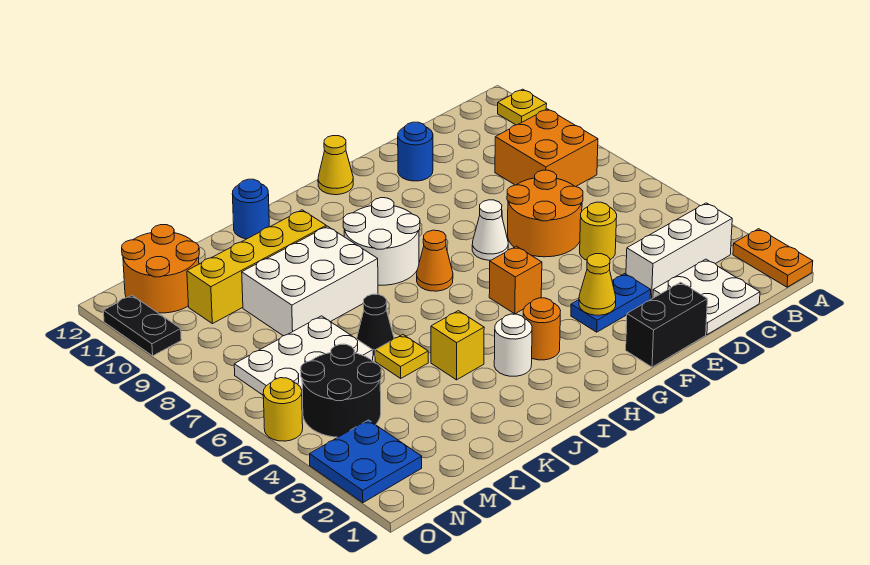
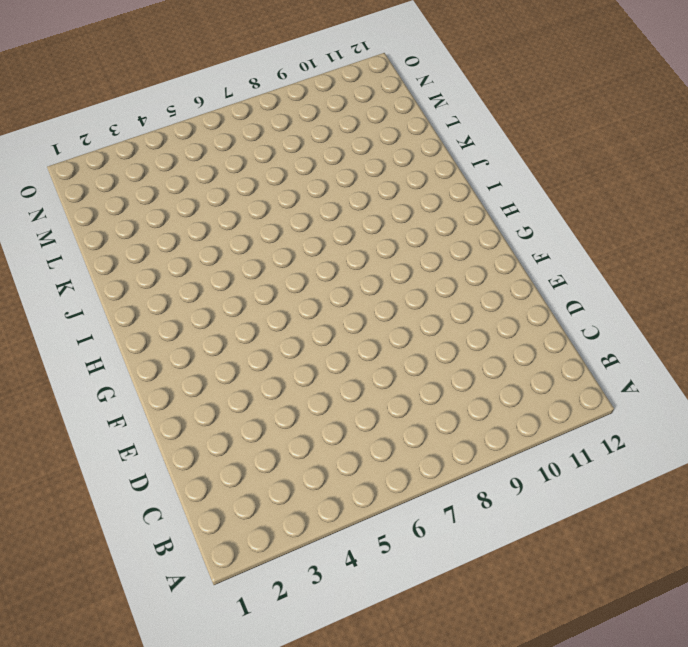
none -> orange plate A1:A2 level 1
none -> yellow plate A11 level 1
none -> white brick B3:D3 level 1
none -> orange brick B8:C9 level 1

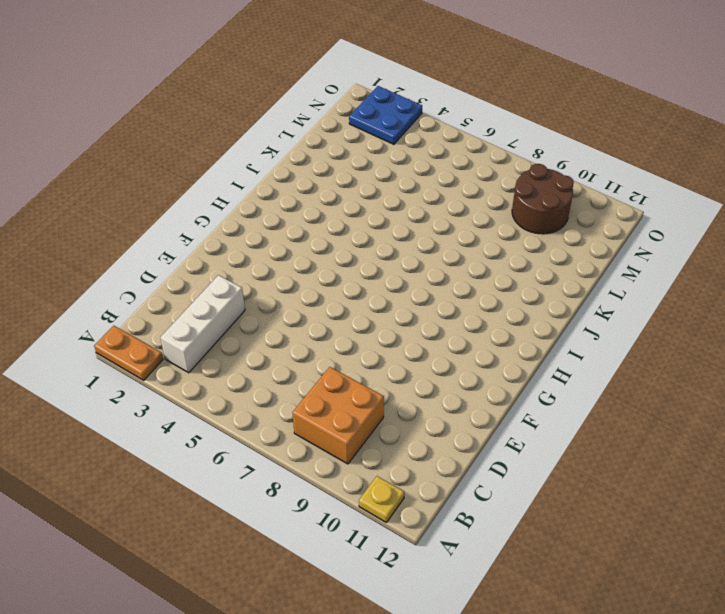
brown round brick M9:N10 level 1 -> yellow brick J10:M10 level 1
none -> white plate C1:D2 level 1
none -> yellow round brick D5 level 1
none -> orange round brick D6:E7 level 1
none -> black brick E1:F1 level 1

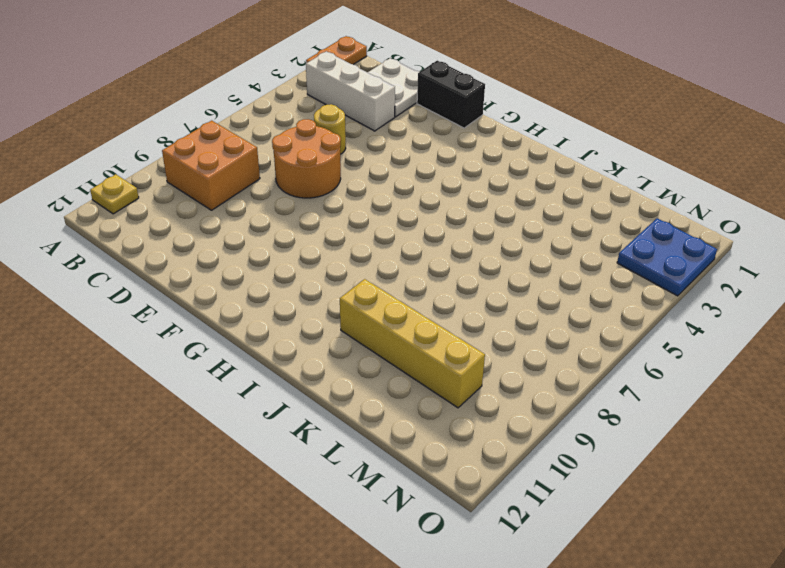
none -> blue plate E3:F3 level 1
none -> blue round brick E11 level 1
none -> white cone F7 level 1
none -> orange brick G5 level 1

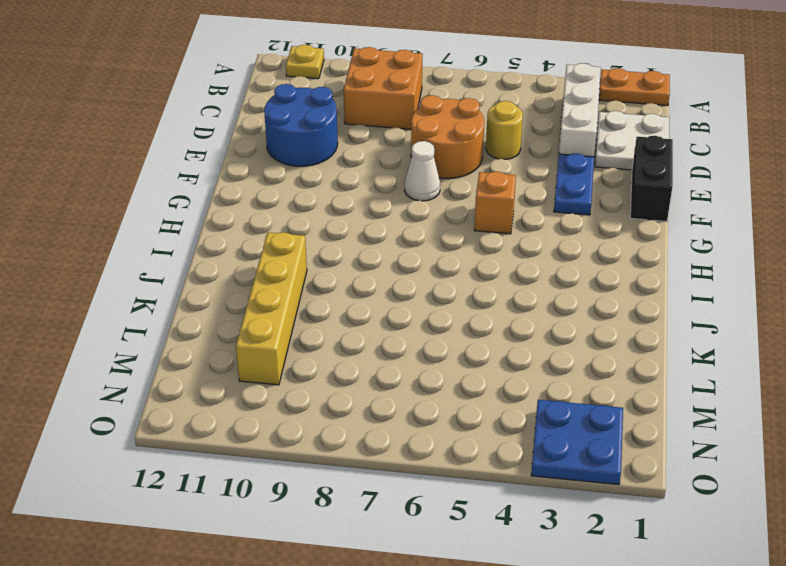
blue round brick D10:E11 level 1 -> blue round brick E11 level 1
none -> yellow cone G12 level 1
none -> orange round brick H3 level 1
none -> orange cone H7 level 1
none -> white round brick H8:I9 level 1

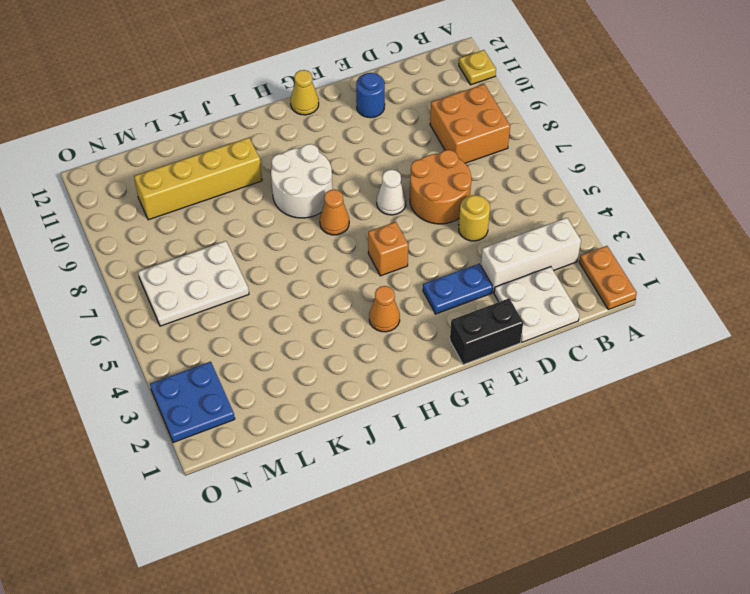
orange cone H3 level 1 -> orange round brick H3 level 1
none -> white round brick I3 level 1
none -> yellow brick J4 level 1
none -> white brick J8:L9 level 1
none -> blue round brick J12 level 1

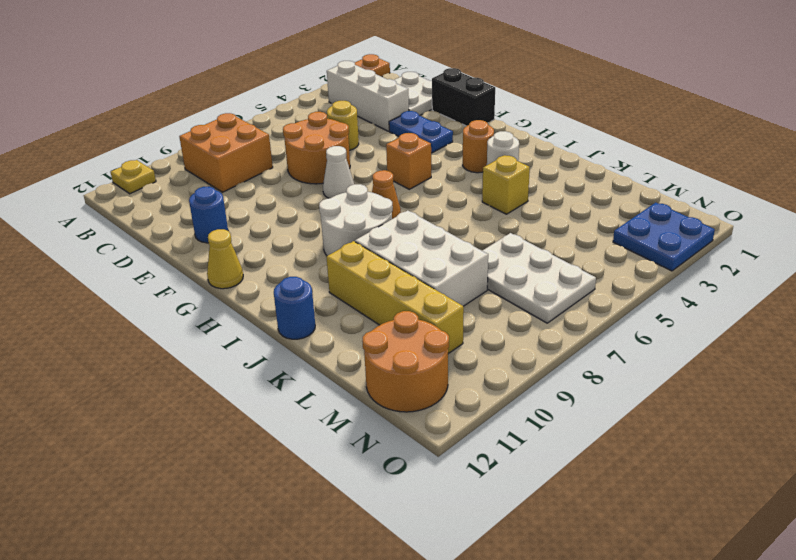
none -> yellow plate K5 level 1
none -> black cone K6 level 1
none -> black round brick M4:N5 level 1
none -> yellow round brick O5 level 1

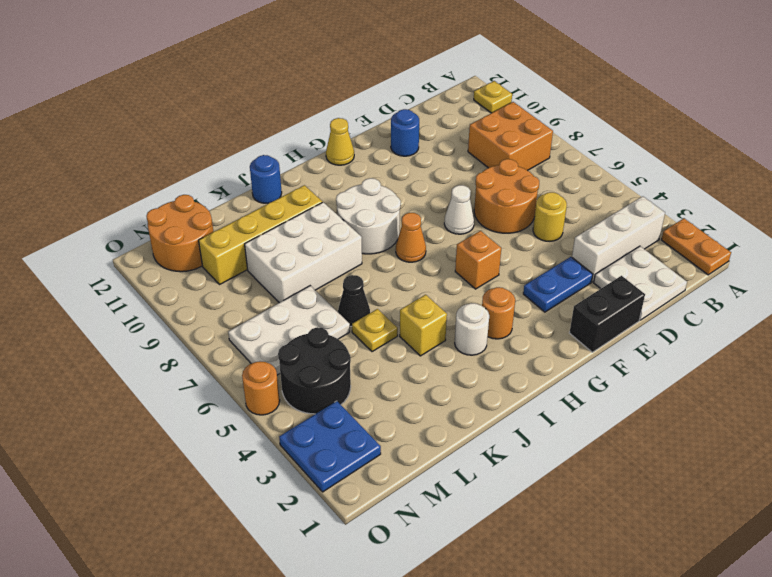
orange round brick O5 level 1 -> yellow round brick O5 level 1
none -> black plate O10:O11 level 1
none -> yellow cone F3 level 2

